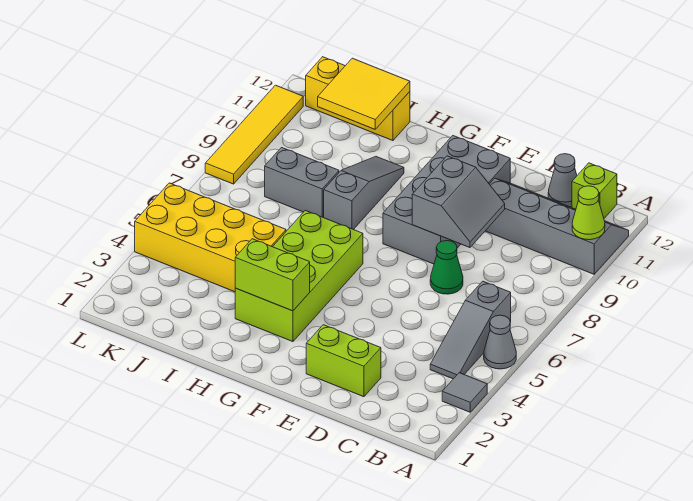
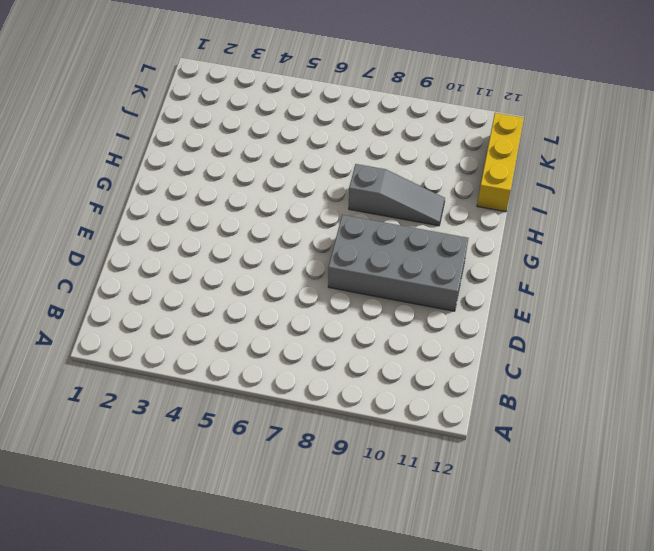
none -> grey tile A3 level 1
none -> grey cone A5 level 1
none -> grey slope A10:D11 level 1 top 10

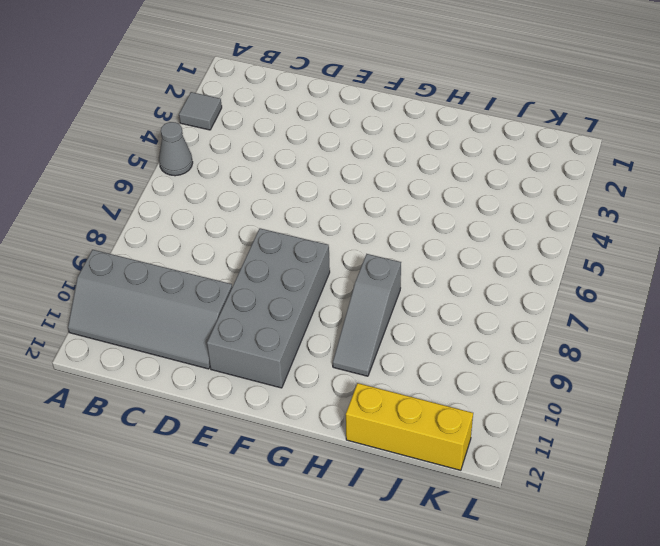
none -> grey slope B4:B6 level 1 top 6
none -> lime brick B12 level 1
none -> grey cone C12 level 1

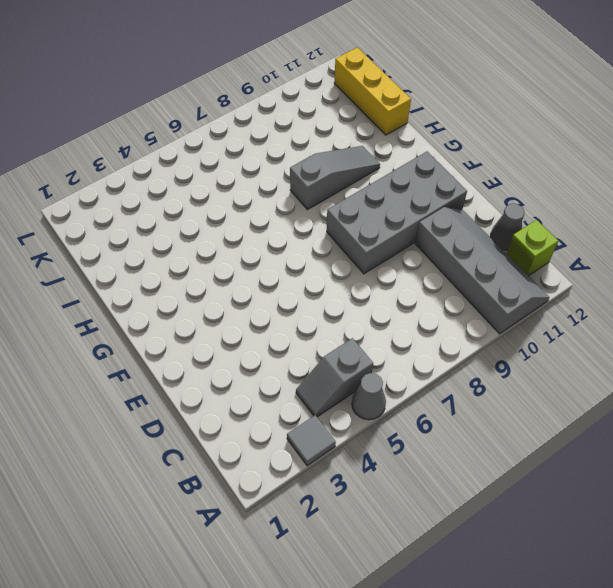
grey slope B4:B5 level 1 top 5 -> grey slope B4:B6 level 1 top 6
none -> lime brick D2:E2 level 1
none -> green cone D7 level 1
none -> lime brick G3:H6 level 1

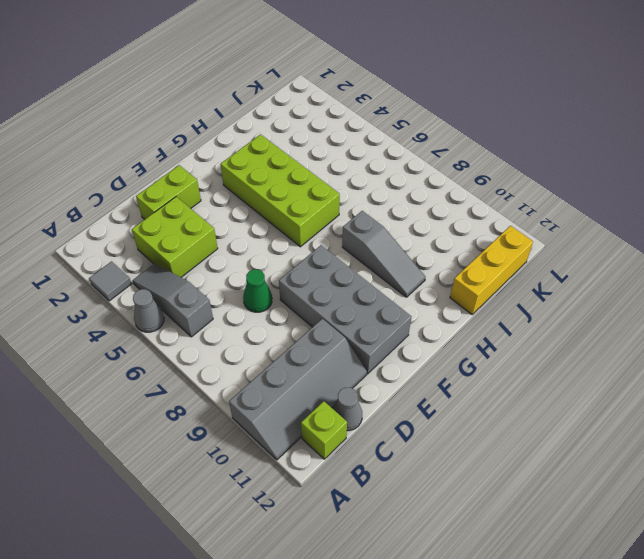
lime brick C3:D4 level 1 -> none
none -> yellow brick I4:L5 level 1
none -> grey brick I8:J8 level 1
none -> yellow tile L8:L11 level 1

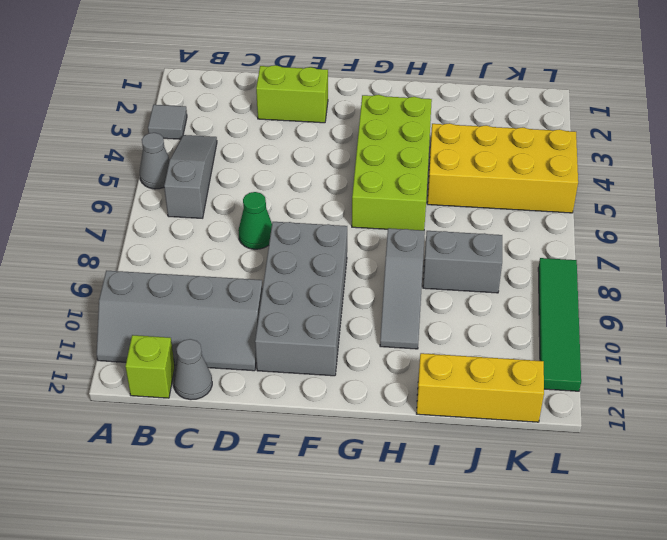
green tile L8:L11 level 1 -> yellow tile L8:L11 level 1
none -> lime cone A10 level 2
none -> grey slope D8:E9 level 2 top E
none -> lime brick G3:H3 level 2

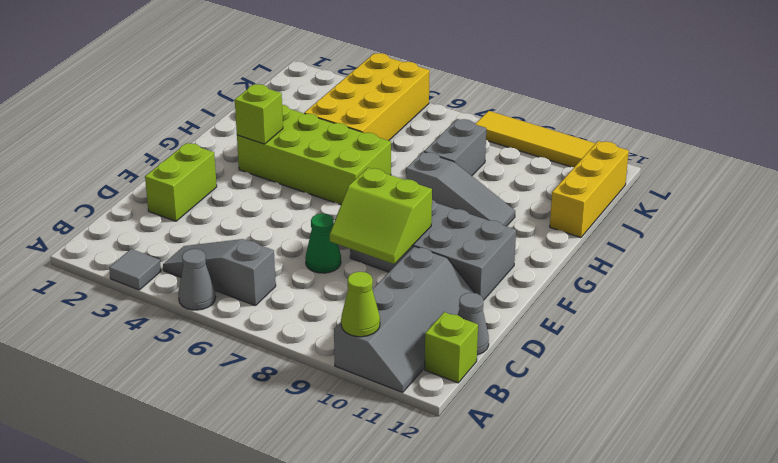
lime slope D8:E9 level 2 top E -> grey slope D8:E9 level 2 top E
lime brick G3 level 2 -> lime brick G3:H3 level 2
none -> yellow tile I11:J12 level 2

